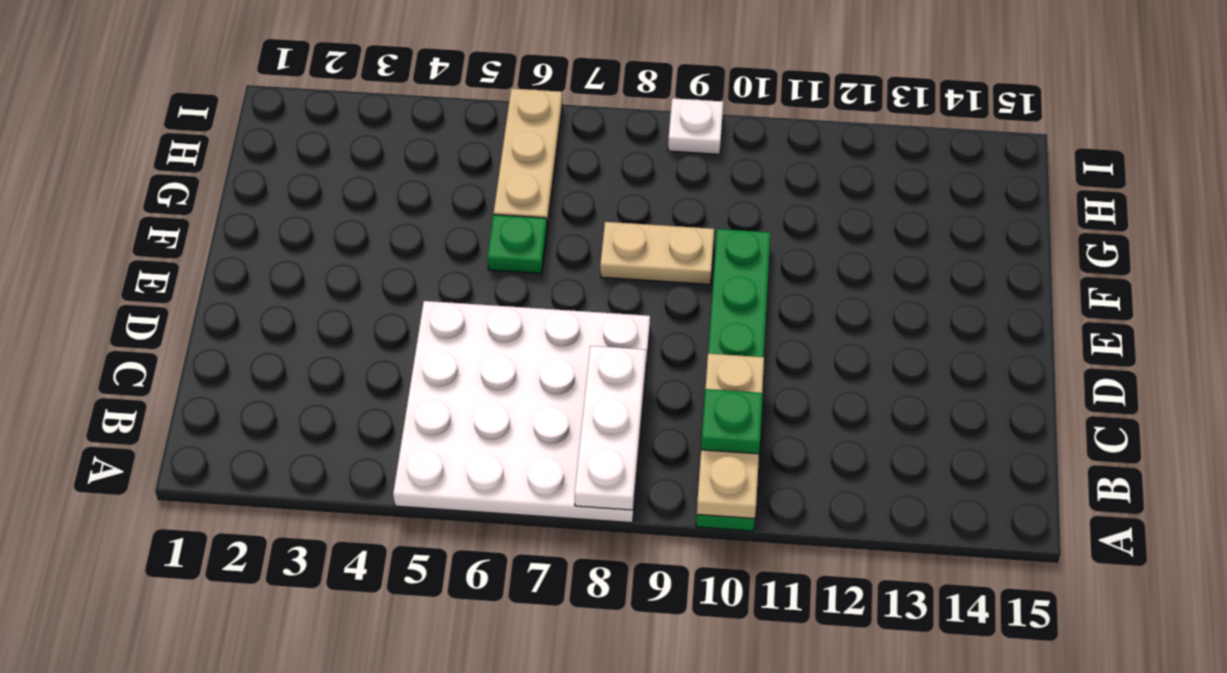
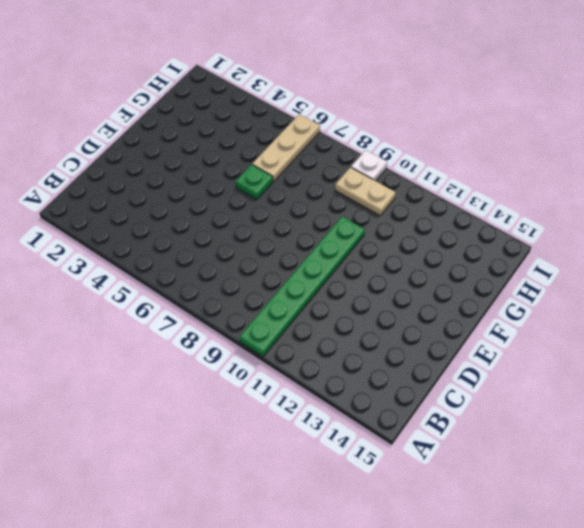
tan plate H9:H10 level 1 -> tan plate F8:F9 level 1
none -> white plate A5:D8 level 1
none -> white plate A8:C8 level 2

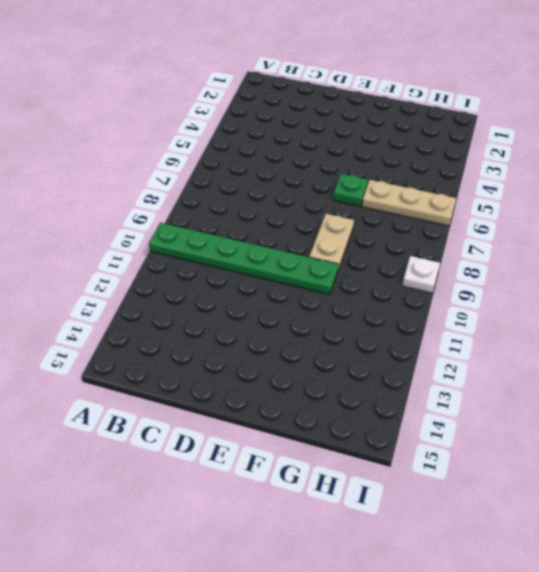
none -> white plate A5:D8 level 1
none -> white plate A8:C8 level 2

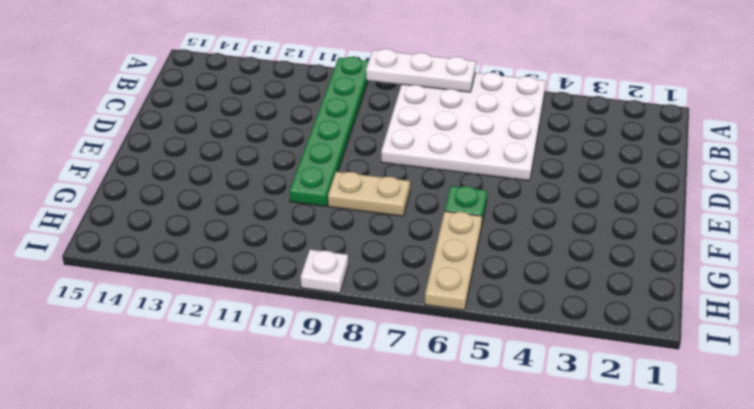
white plate A7:A9 level 2 -> white plate A8:C8 level 2
none -> tan plate A10:C10 level 2
none -> green plate B10 level 3

